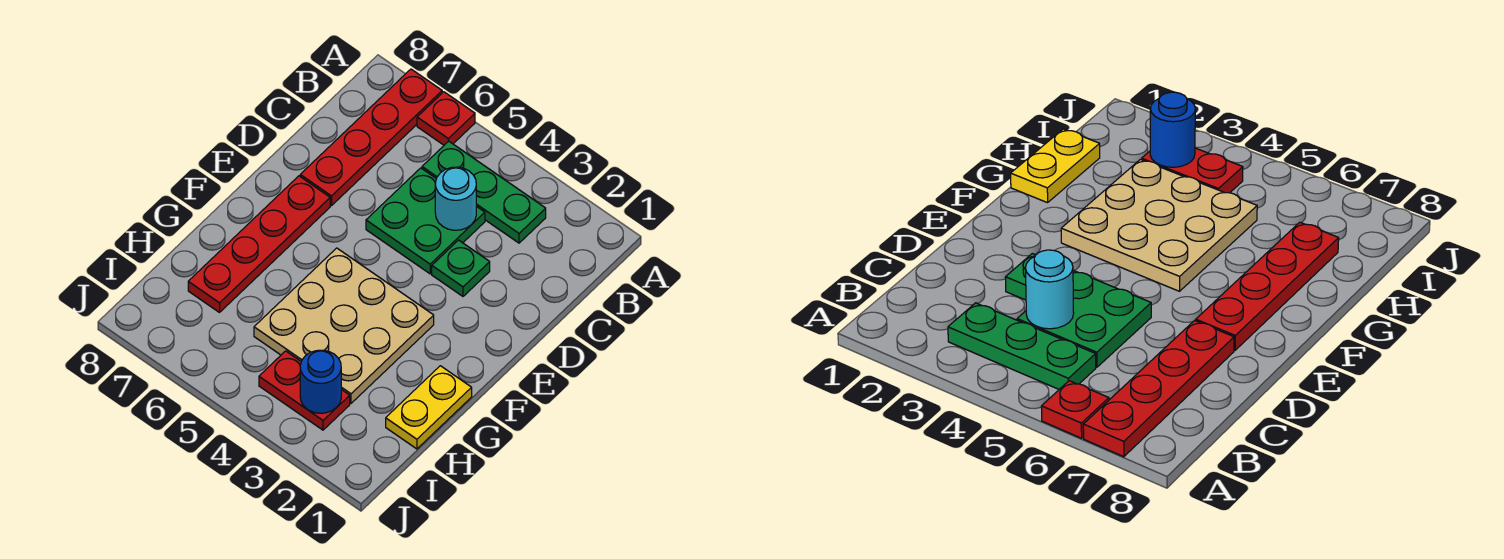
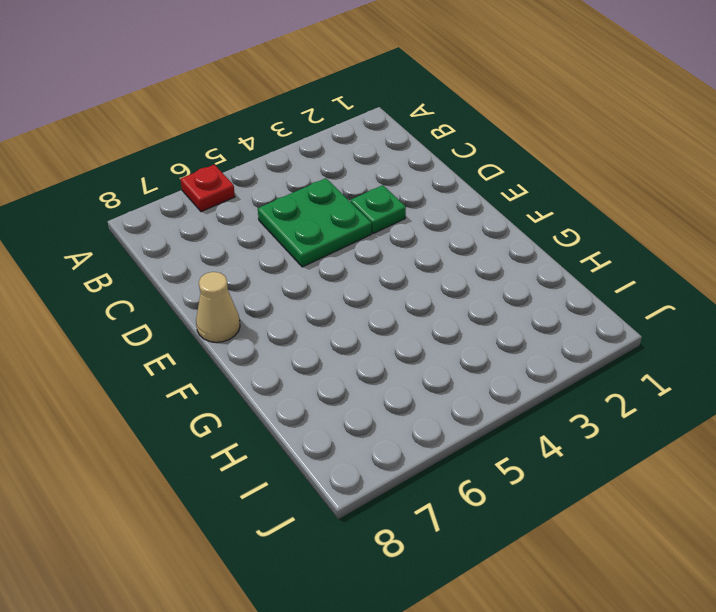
tan cone E8 level 1 -> none
none -> red plate A7:D7 level 1
none -> green plate B3:B5 level 1

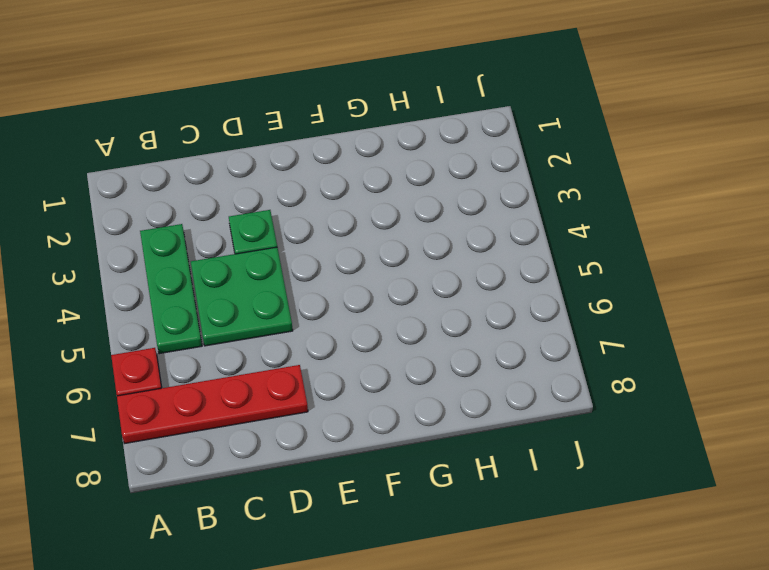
none -> red plate E7:H7 level 1
none -> tan plate F3:H5 level 1

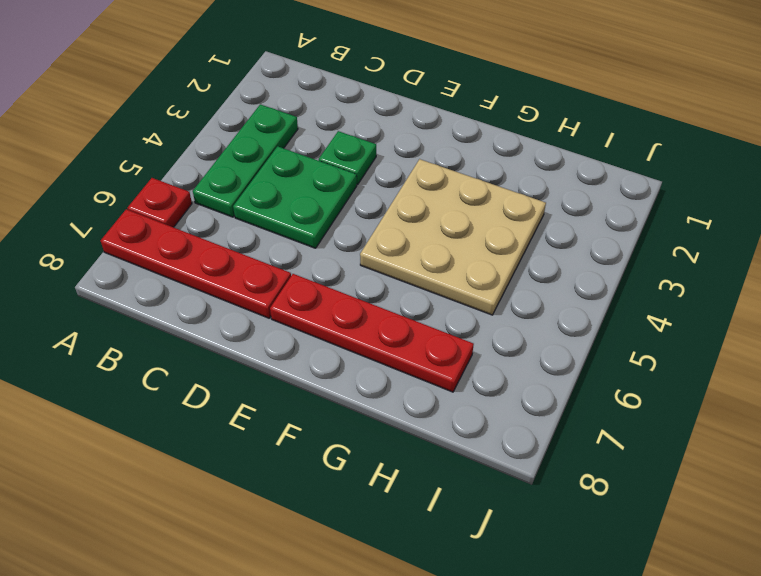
none -> yellow plate G1:H1 level 1
none -> red plate I3:I4 level 1

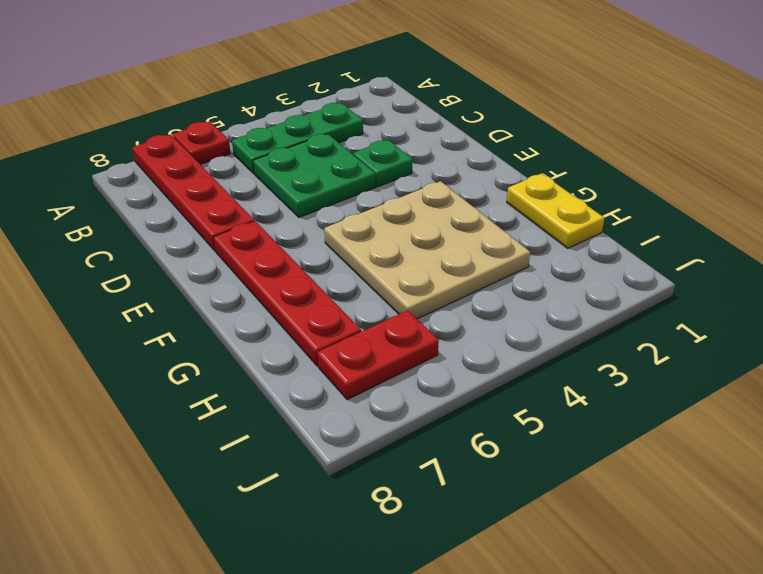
red plate I6:I7 level 1 -> red plate I3:I4 level 1
none -> cyan round brick C4 level 2
none -> blue round brick I3 level 2

